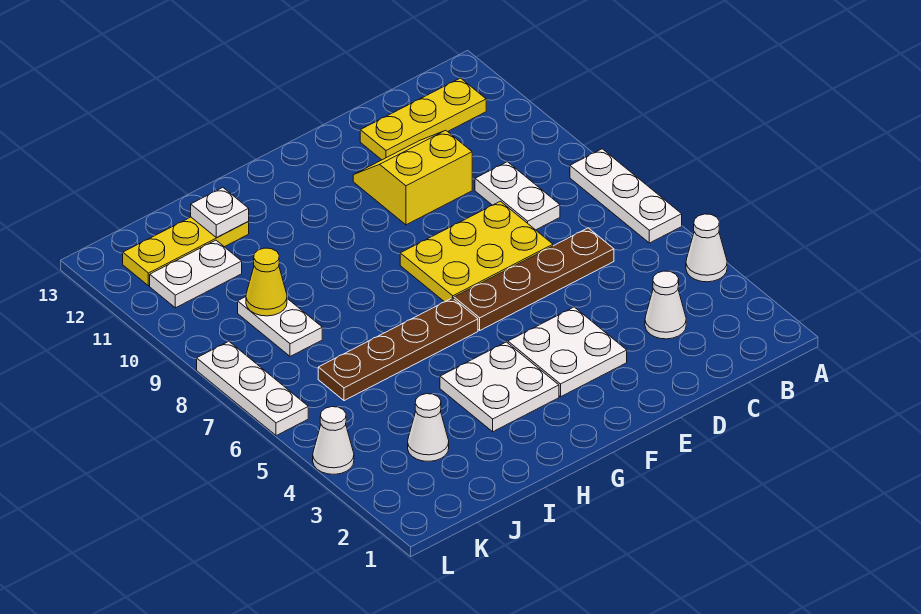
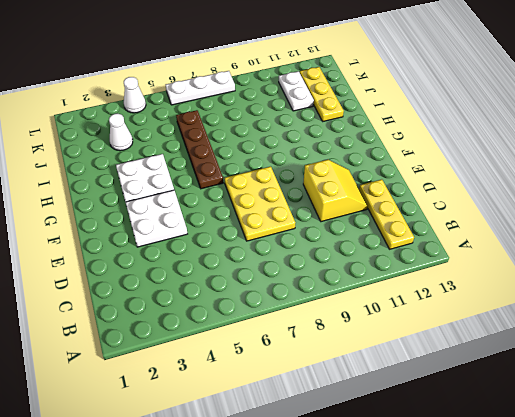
none -> white cone A4 level 1
none -> white plate A6:A8 level 1
none -> white cone C3 level 1

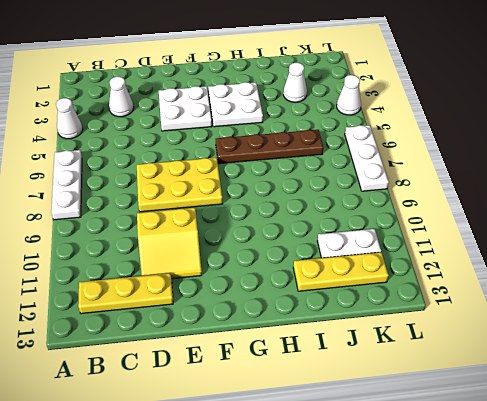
none -> brown plate C6:F6 level 1
none -> white plate C8:C9 level 1
none -> white plate J8:J9 level 1

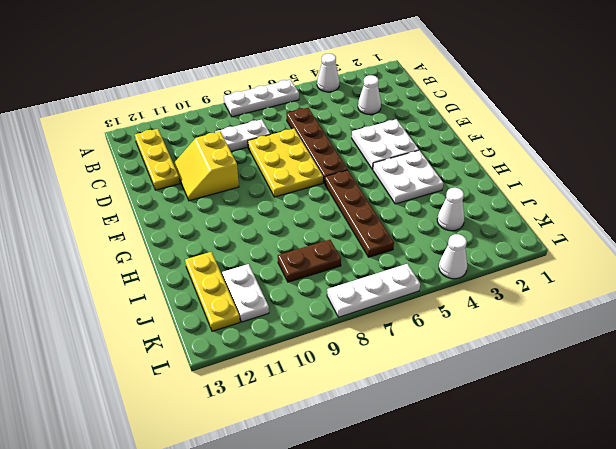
brown plate J8:J9 level 1 -> white plate J8:J9 level 1
none -> white plate I12 level 2
none -> yellow cone J9 level 2

